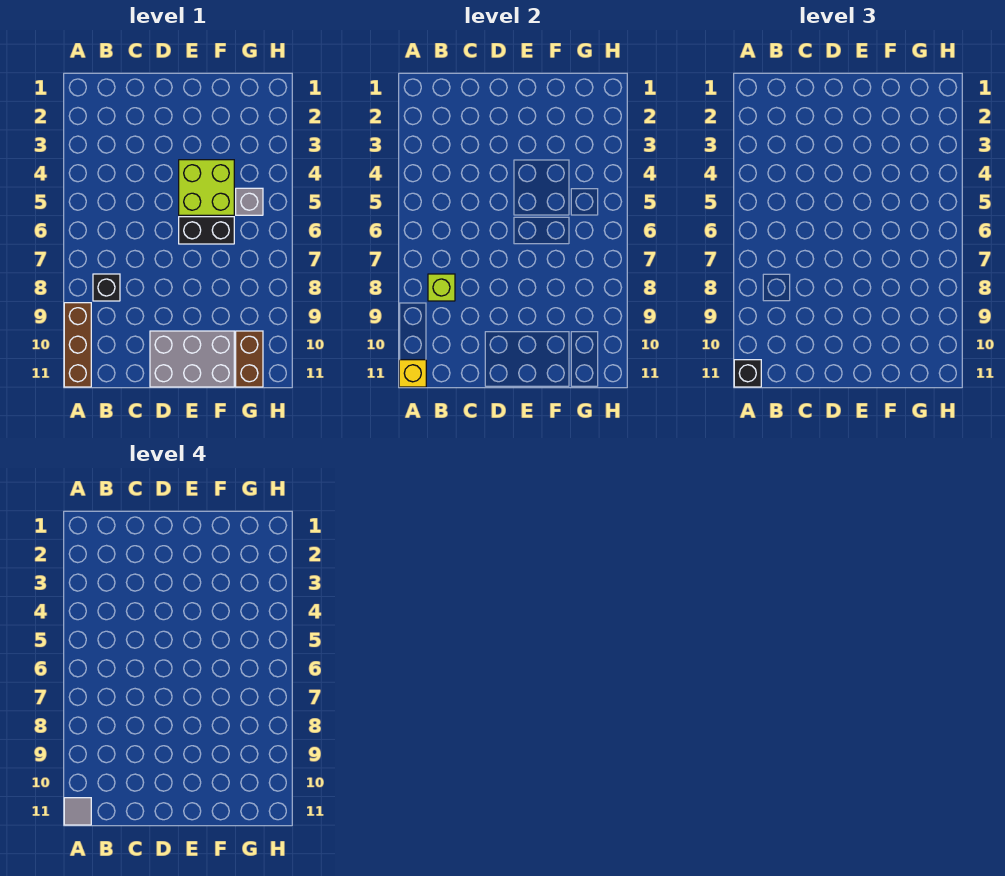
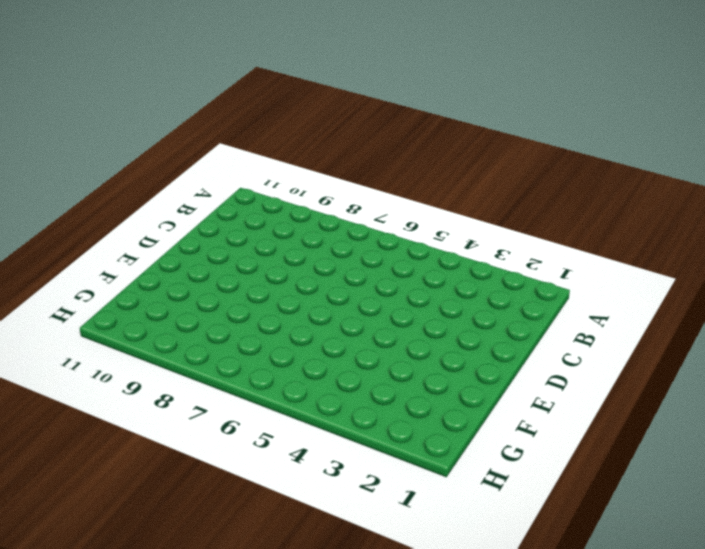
none -> brown brick A9:A11 level 1
none -> black brick B8 level 1

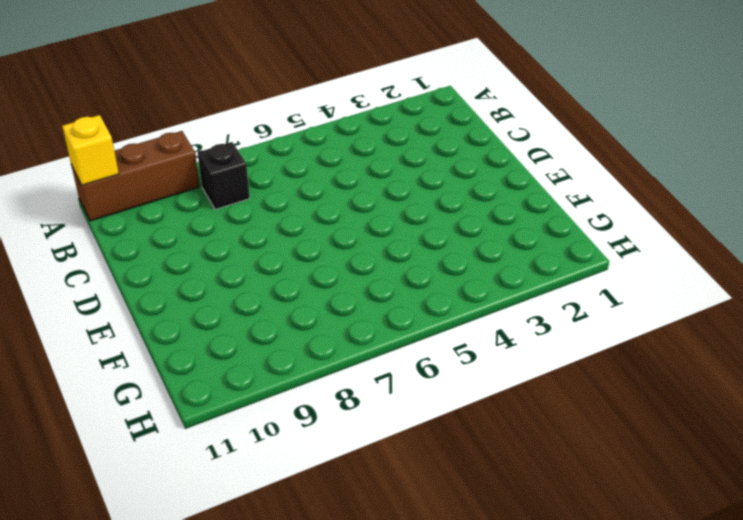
none -> grey brick D10:F11 level 1
none -> lime brick E4:F5 level 1

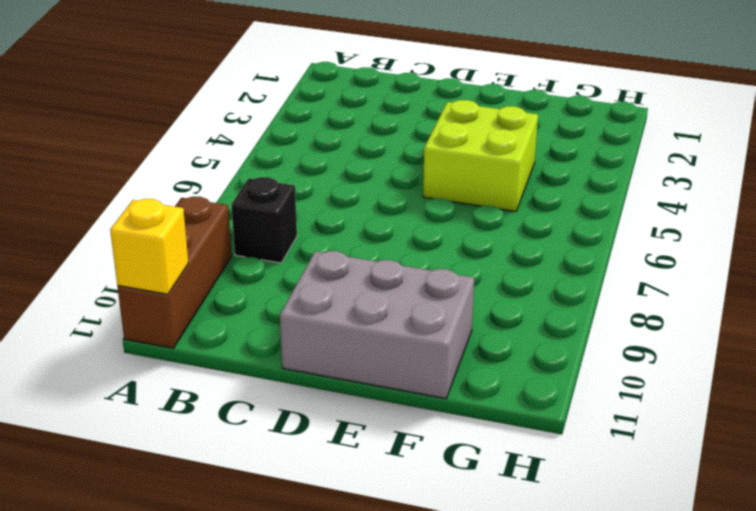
none -> black brick E6:F6 level 1
none -> grey brick G5 level 1

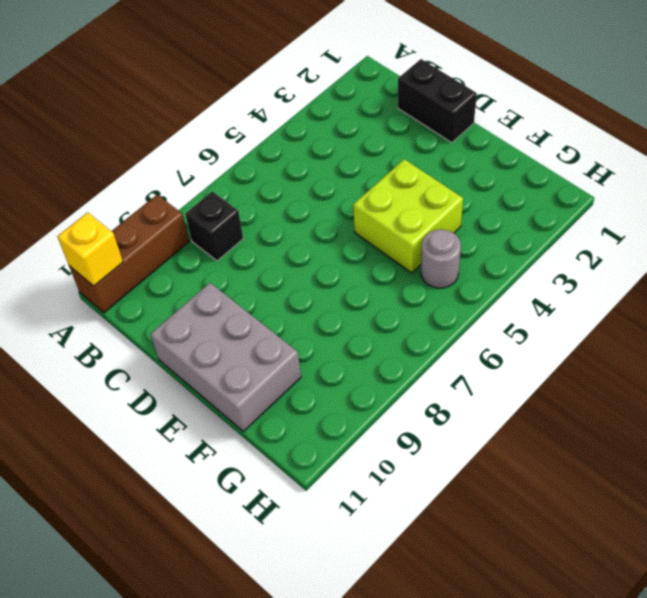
black brick C1:D1 level 1 -> black brick E6:F6 level 1
grey round brick G5 level 1 -> grey brick G5 level 1
none -> brown brick G10:G11 level 1
none -> lime brick B8 level 2

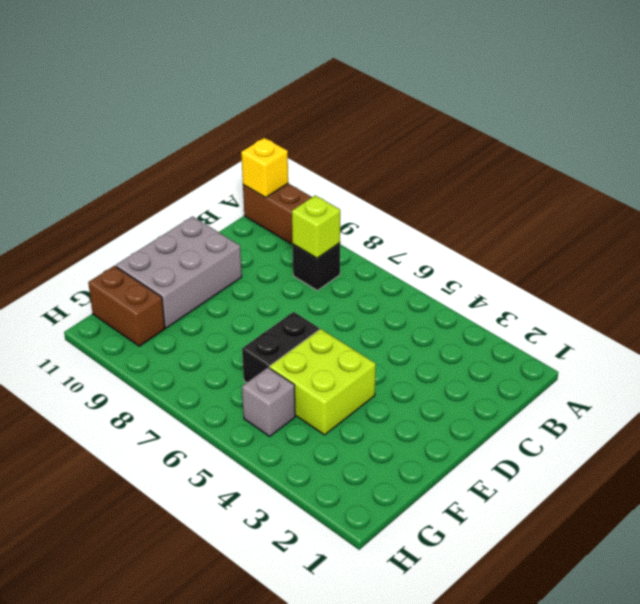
none -> black brick A11 level 3
none -> grey tile A11 level 4

